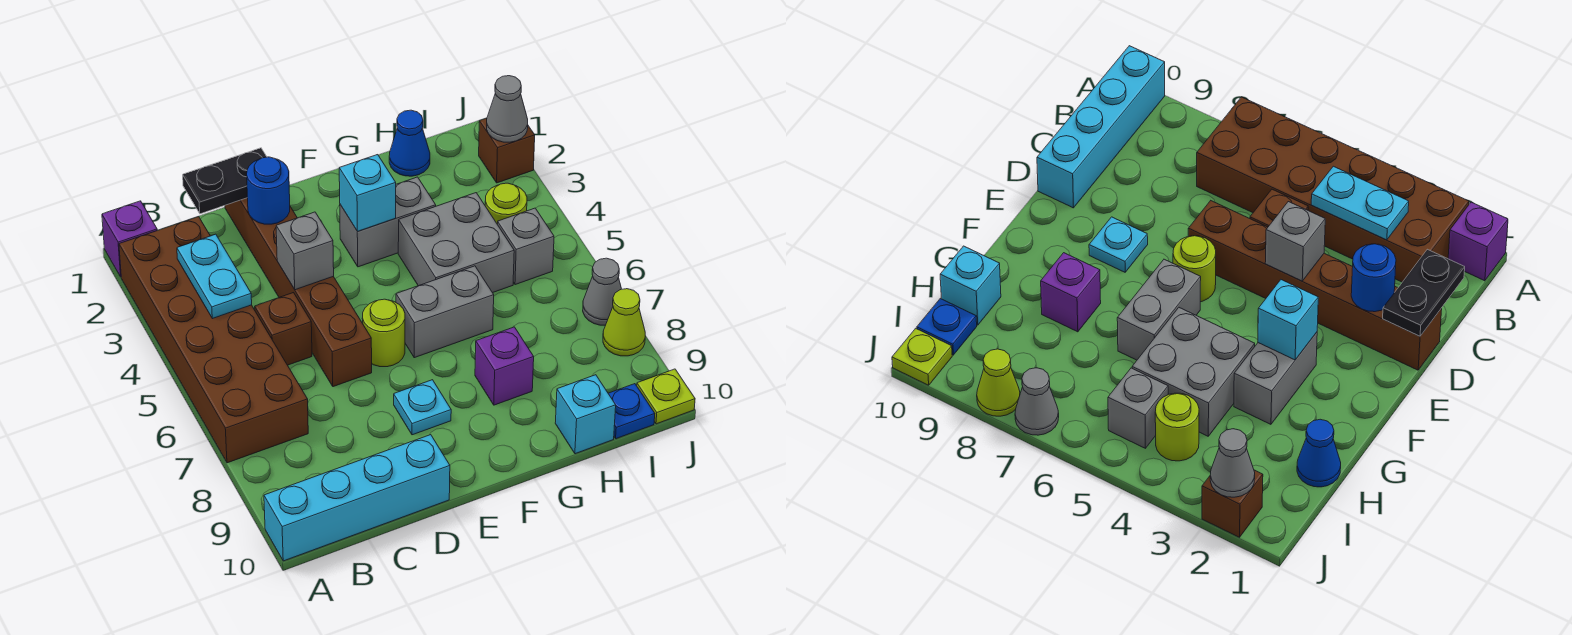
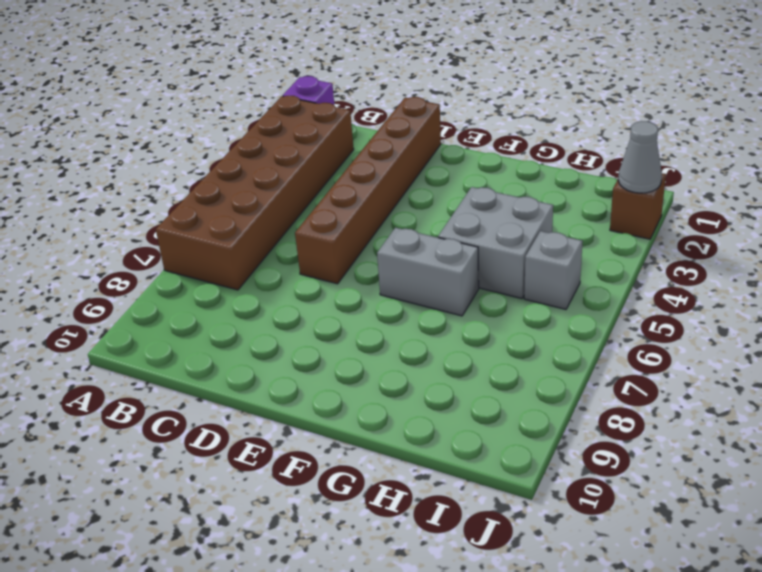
none -> cyan brick A10:D10 level 1
none -> brown brick C5 level 1
none -> lime round brick E6 level 1

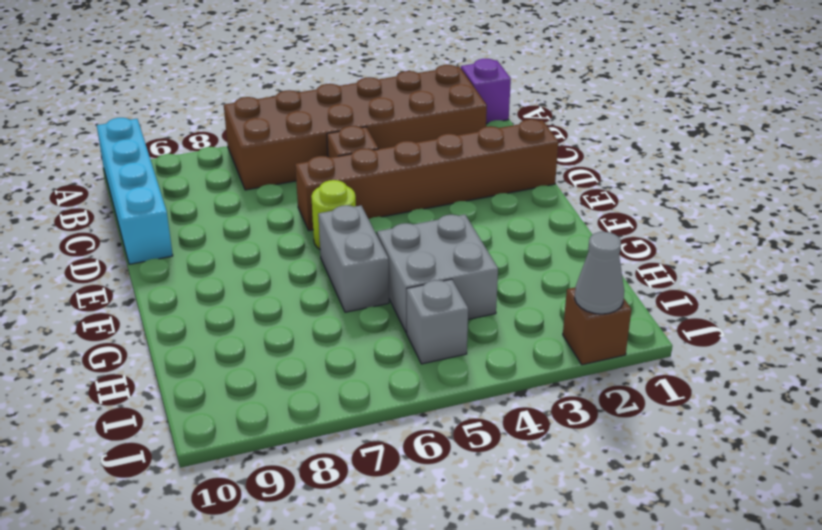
none -> cyan plate E8 level 1
none -> grey brick F3:G3 level 1
none -> purple brick G8 level 1

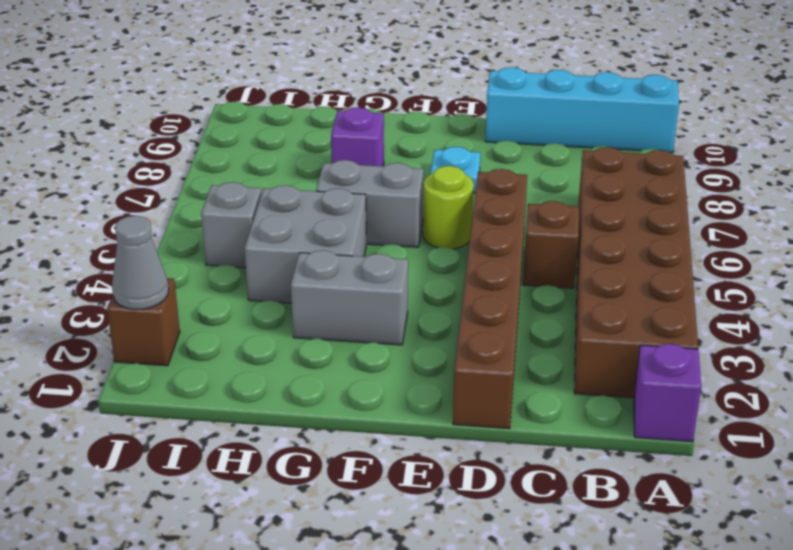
none -> blue cone H1 level 1
none -> cyan brick H10 level 1
none -> lime round brick I4 level 1

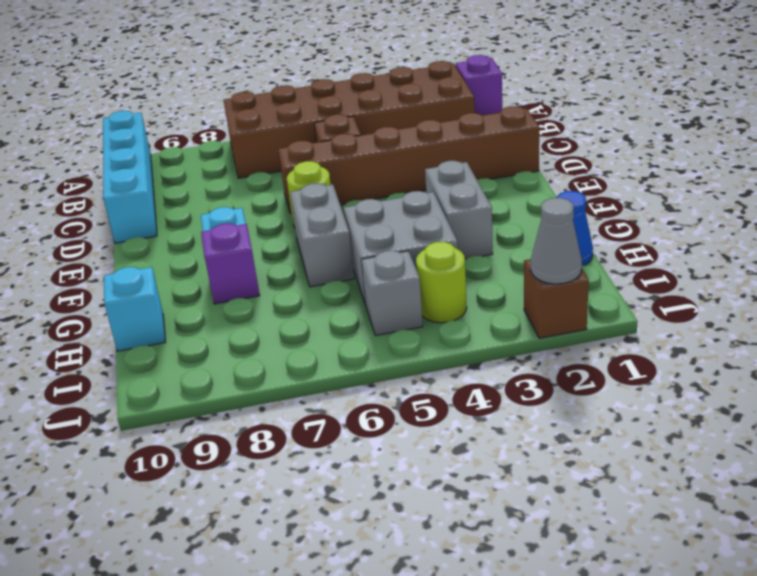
none -> blue plate I10 level 1
none -> grey cone J7 level 1
none -> lime cone J8 level 1

